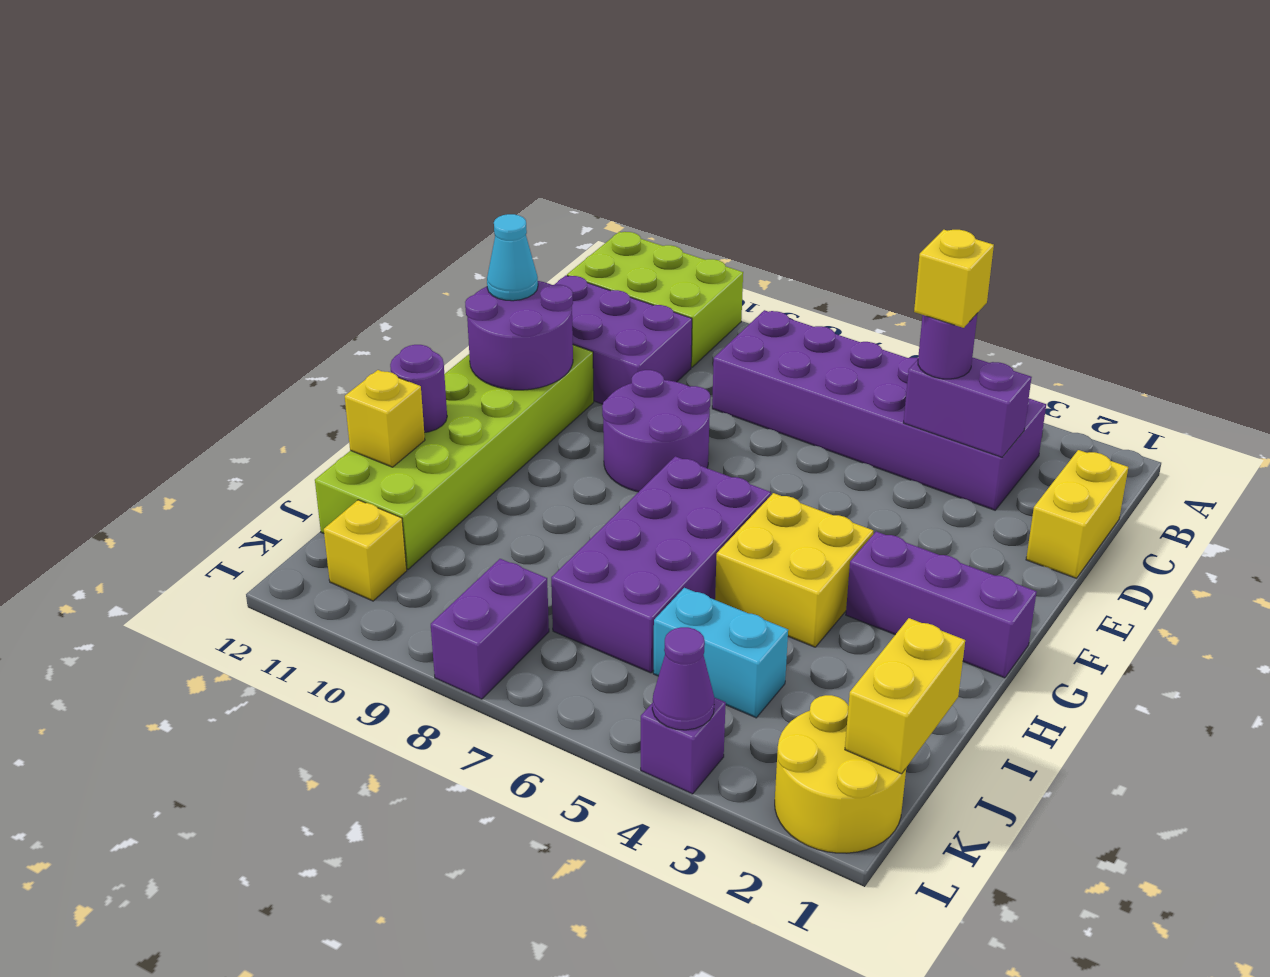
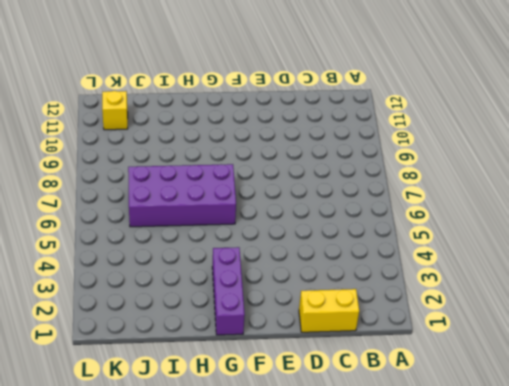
none -> lime brick A10:B12 level 1
none -> purple brick B3:C8 level 1
none -> purple brick C10:D12 level 1

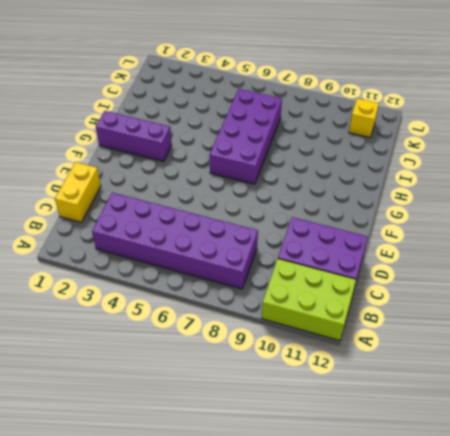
none -> purple round brick E8:F9 level 1
none -> lime brick E11:J12 level 1
none -> yellow brick G4:H5 level 1

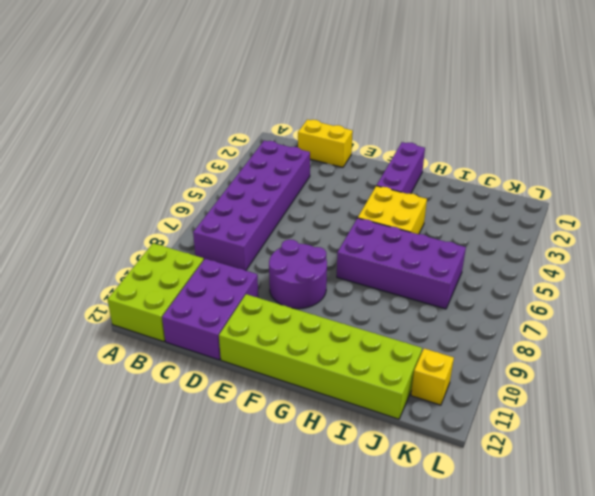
none -> cyan brick J4:J5 level 1
none -> yellow round brick K1:L2 level 1
none -> purple brick K8:L8 level 1

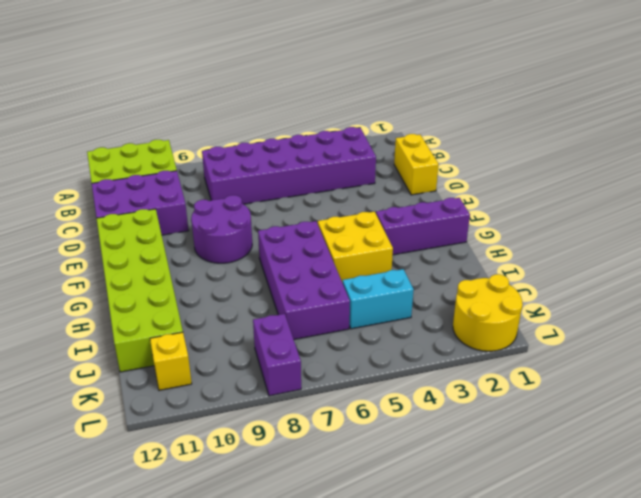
none -> purple brick L4 level 1
none -> purple brick C3:C4 level 2
none -> purple round brick E11:F12 level 2

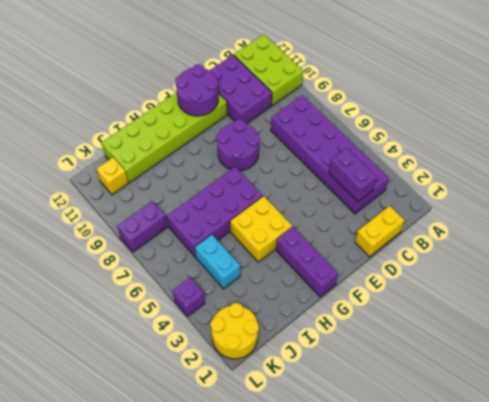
none -> purple round brick H12 level 2
none -> yellow brick I12 level 2
none -> yellow brick J1:K1 level 2

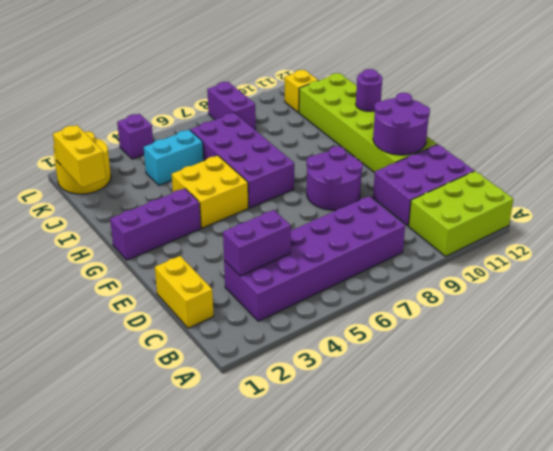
none -> yellow brick I12 level 2
none -> purple cone L4 level 2
none -> purple round brick C4 level 3

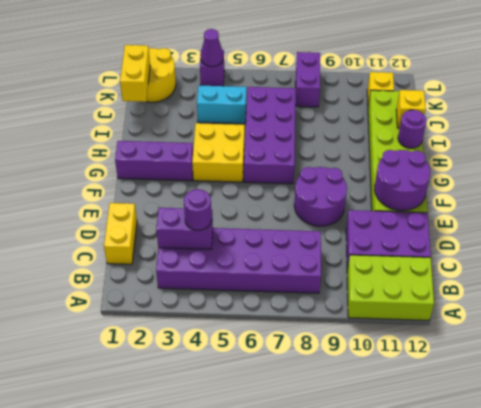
none -> cyan cone E12 level 3
none -> yellow brick C4 level 4

